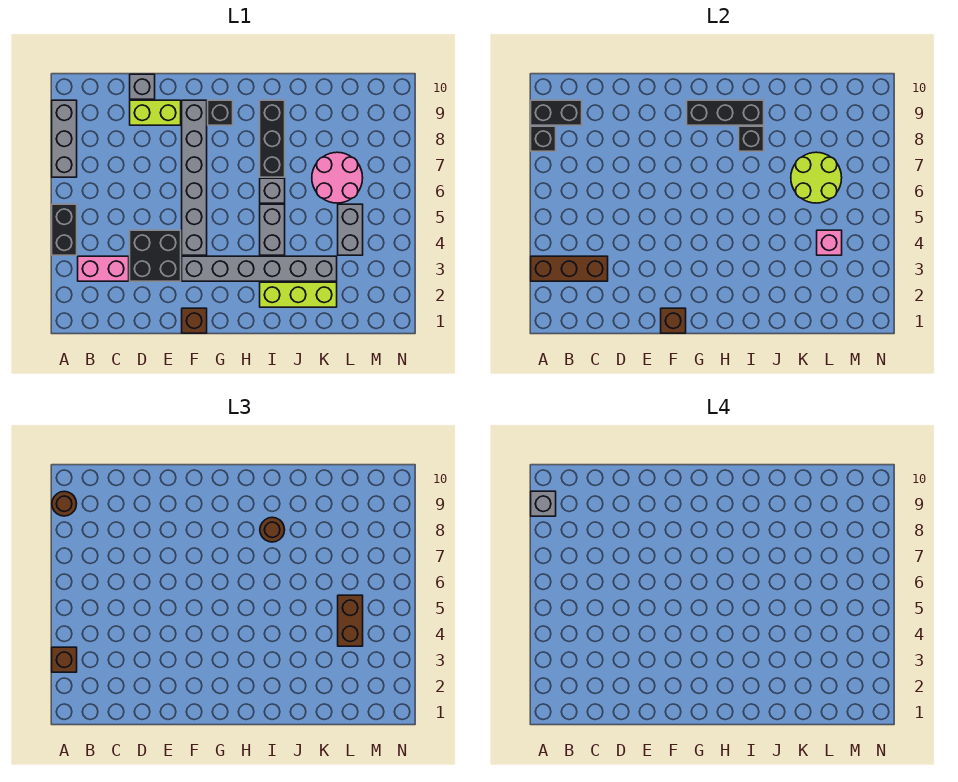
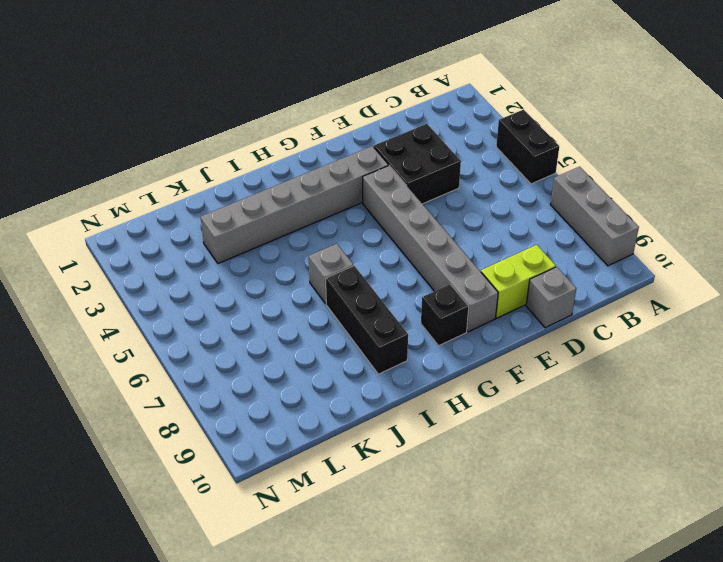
none -> pink brick B3:C3 level 1
none -> brown brick F1 level 1
none -> lime brick I2:K2 level 1

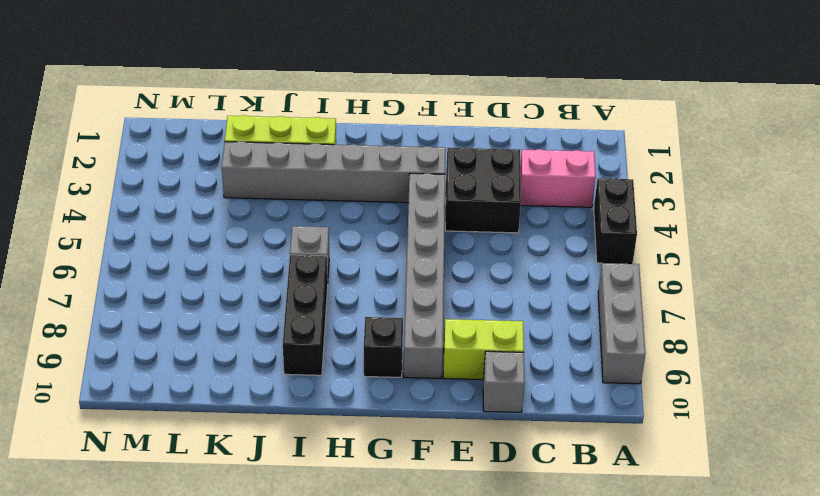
none -> brown brick F1 level 1
none -> grey brick I4:I5 level 1
none -> pink round brick K6:L7 level 1

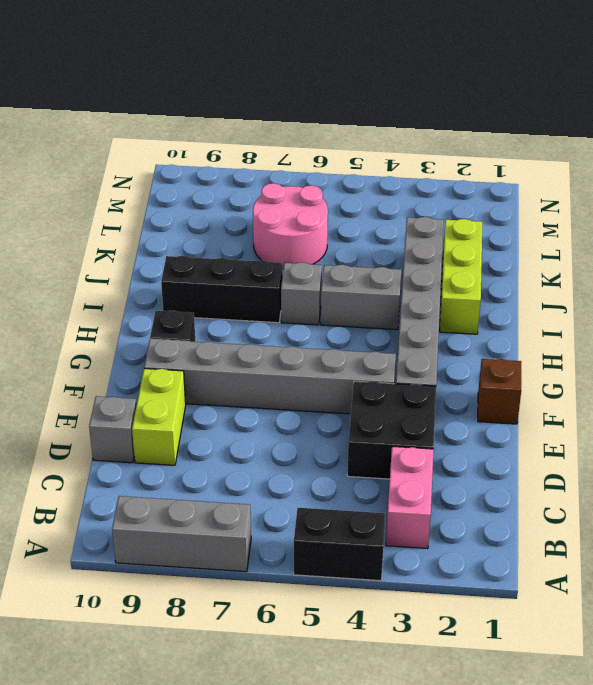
none -> grey brick L4:L5 level 1
none -> brown brick A3:C3 level 2
none -> black brick A8 level 2

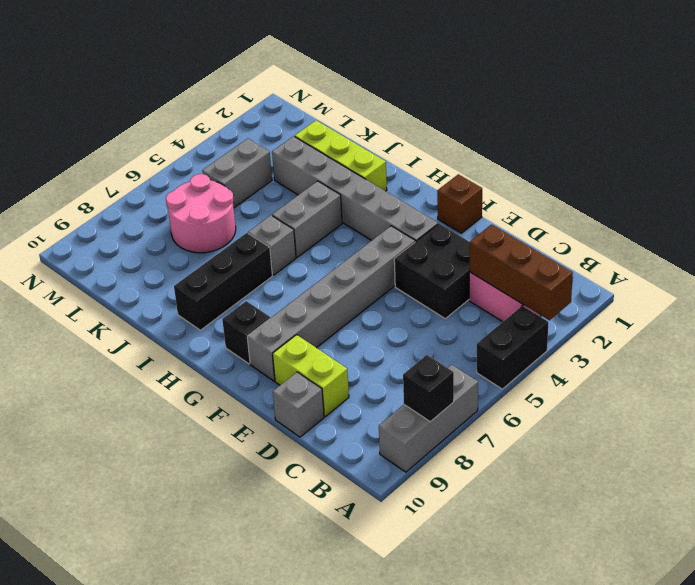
none -> black brick A9:B9 level 2
none -> brown brick F1 level 2
none -> black brick G9:I9 level 2

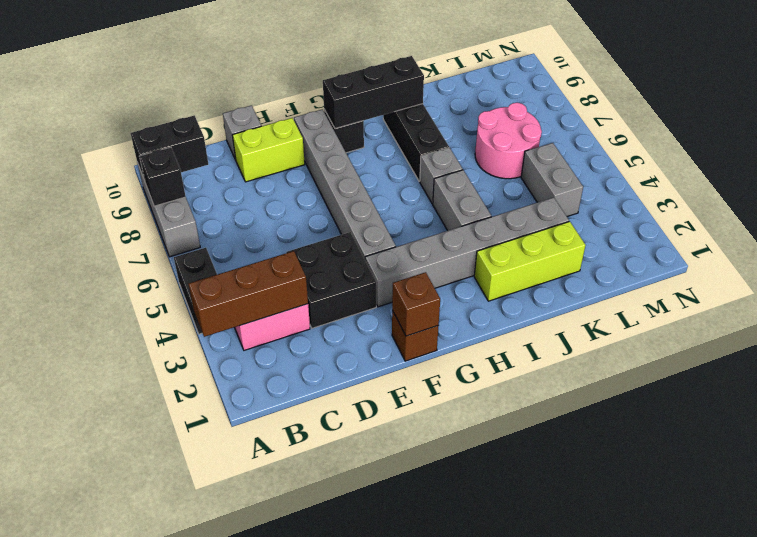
none -> black brick I8 level 2
none -> lime round brick K6:L7 level 2
none -> pink brick L4 level 2

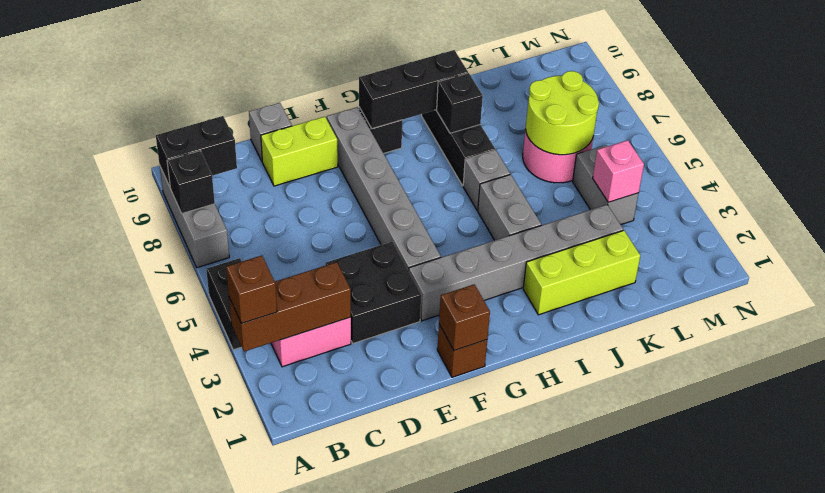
none -> brown round brick A9 level 3
none -> brown round brick I8 level 3
none -> brown brick L4:L5 level 3

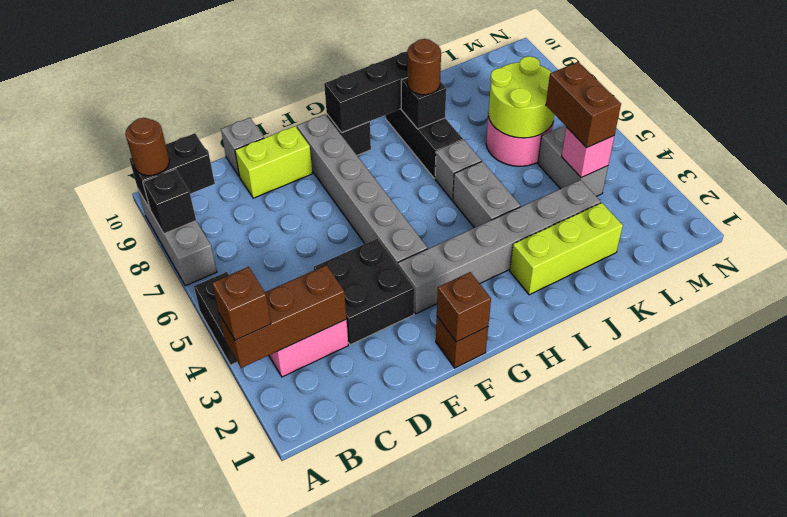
none -> grey brick A9 level 4

